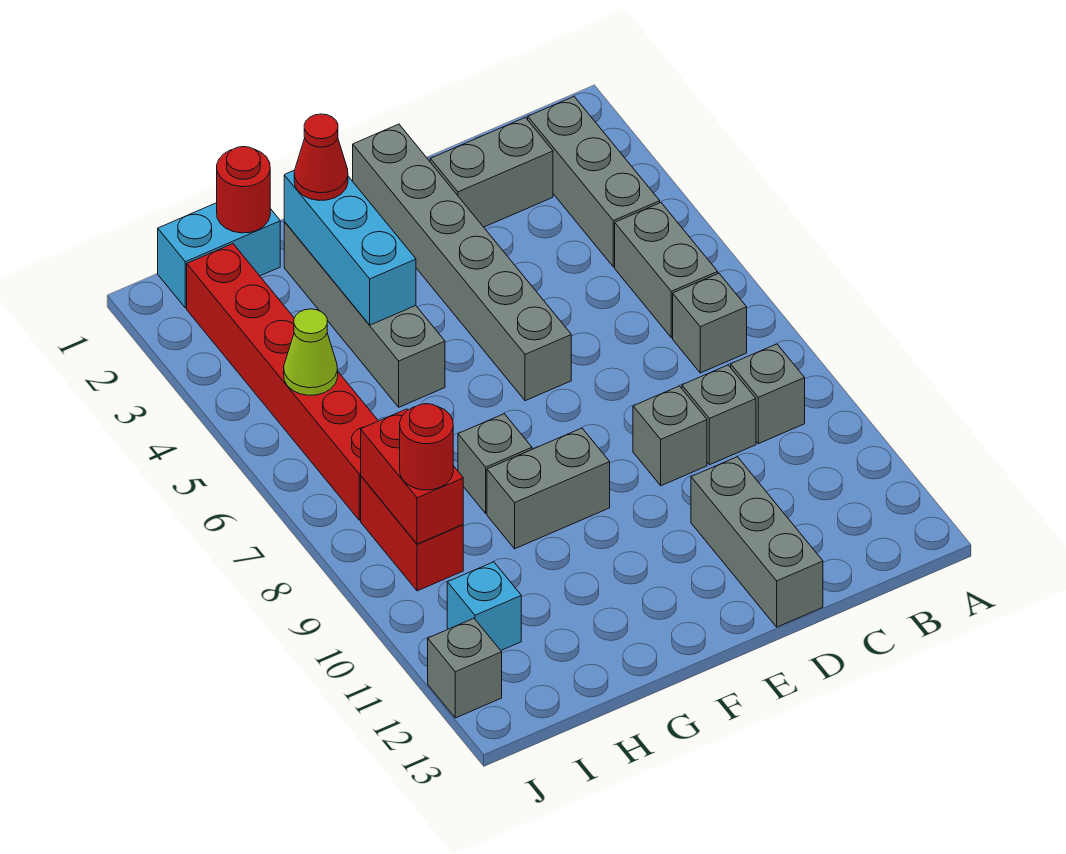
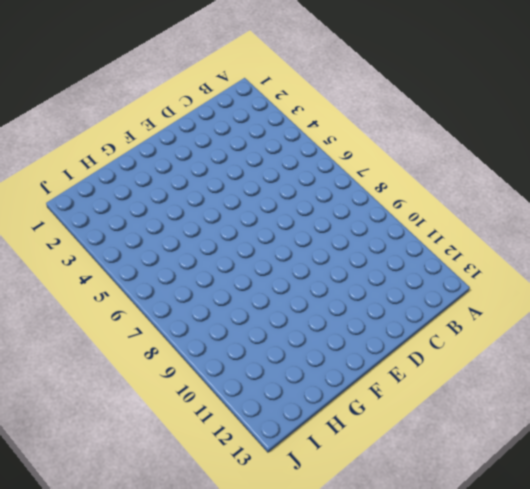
none -> grey brick B2:B4 level 1
none -> grey brick B5:B6 level 1
none -> grey brick B7 level 1

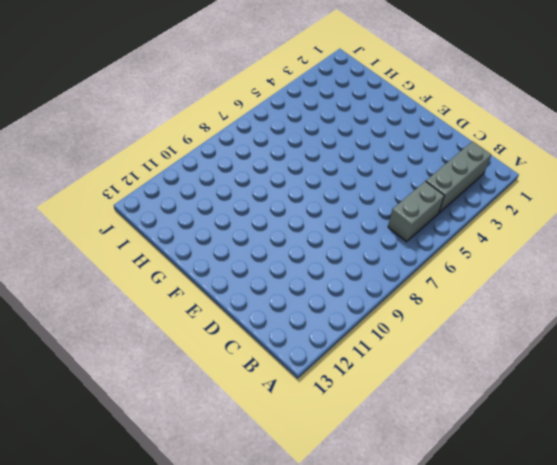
none -> grey brick B7 level 1
none -> grey brick B9 level 1
none -> grey brick C2:D2 level 1

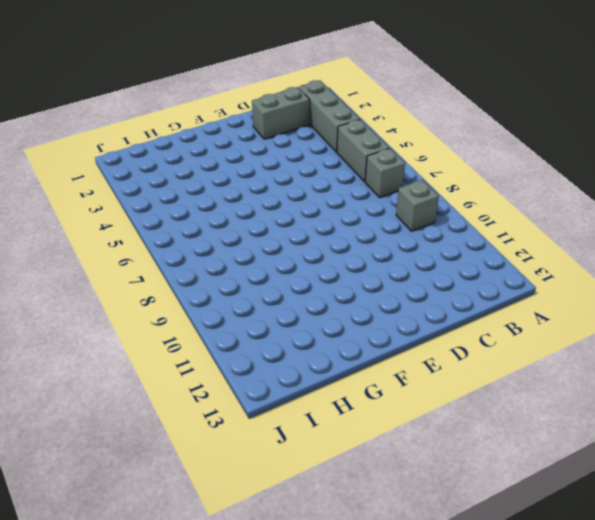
none -> grey brick C9 level 1
none -> grey brick D9 level 1
none -> grey brick D11:D13 level 1

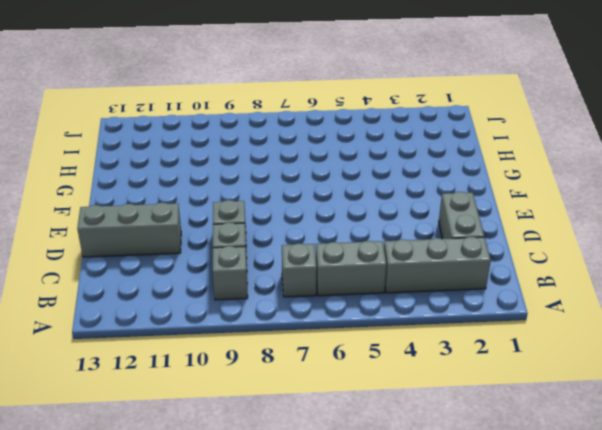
none -> grey brick E1:E6 level 1
none -> grey brick F9:G9 level 1
none -> grey brick G2:G5 level 1

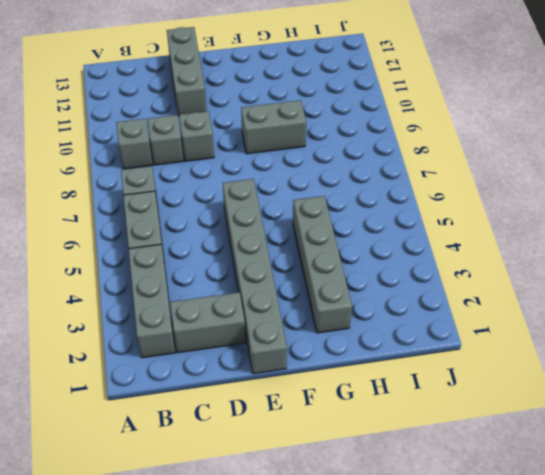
none -> grey brick G8 level 1
none -> cyan brick H1:I1 level 1
none -> red brick I2:I7 level 1

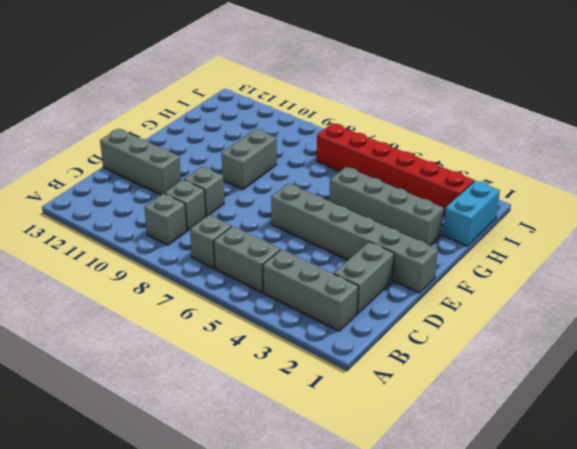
none -> grey brick G8 level 1
none -> red brick I8:I9 level 1
none -> cyan brick I11 level 1

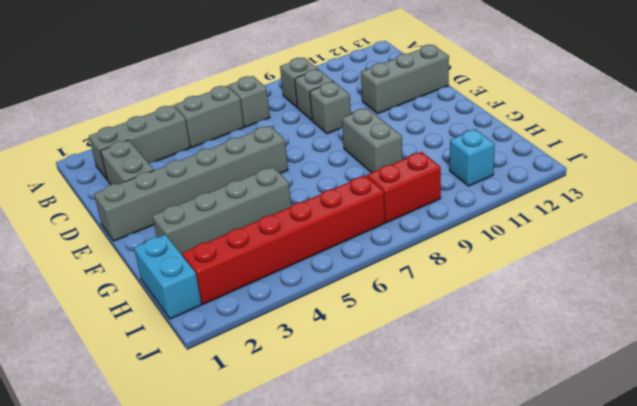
none -> grey brick G8 level 1
none -> grey brick J12 level 1
none -> cyan brick G2:G4 level 2

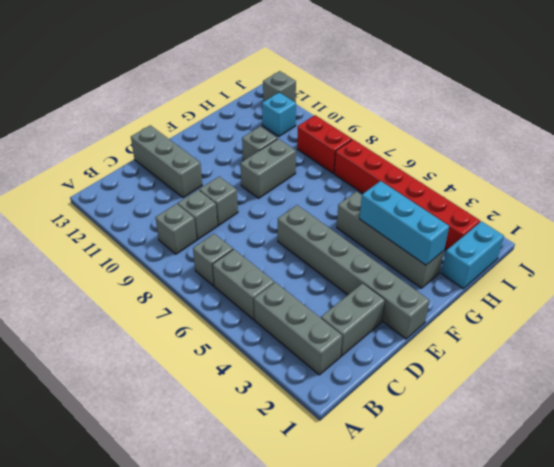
grey brick G10 level 1 -> grey brick G8 level 1
none -> red round brick H1 level 2
none -> lime cone I5 level 2
none -> red brick I8:I9 level 2

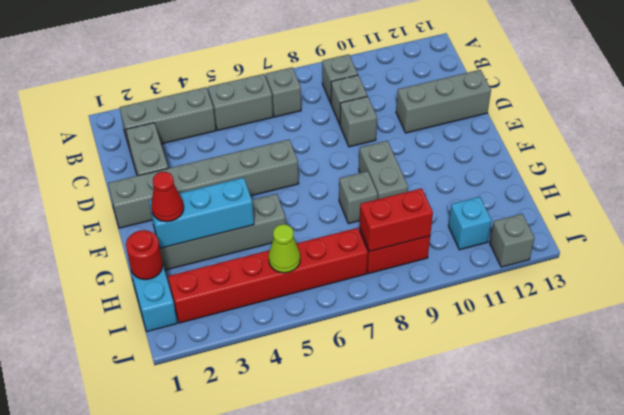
none -> red round brick I9 level 3

